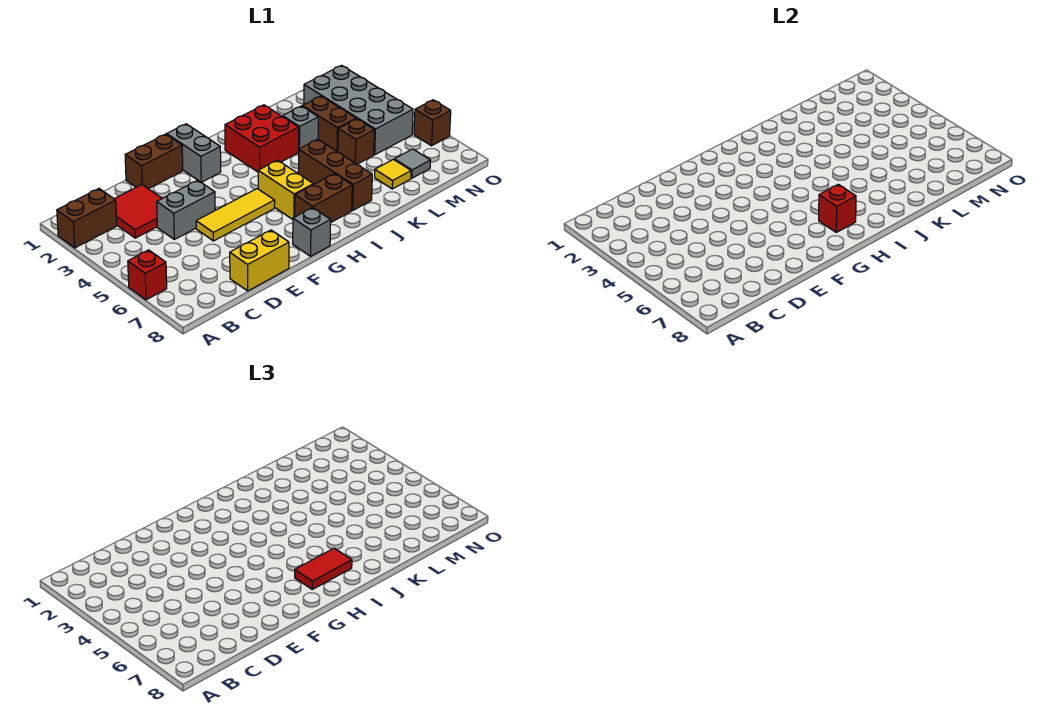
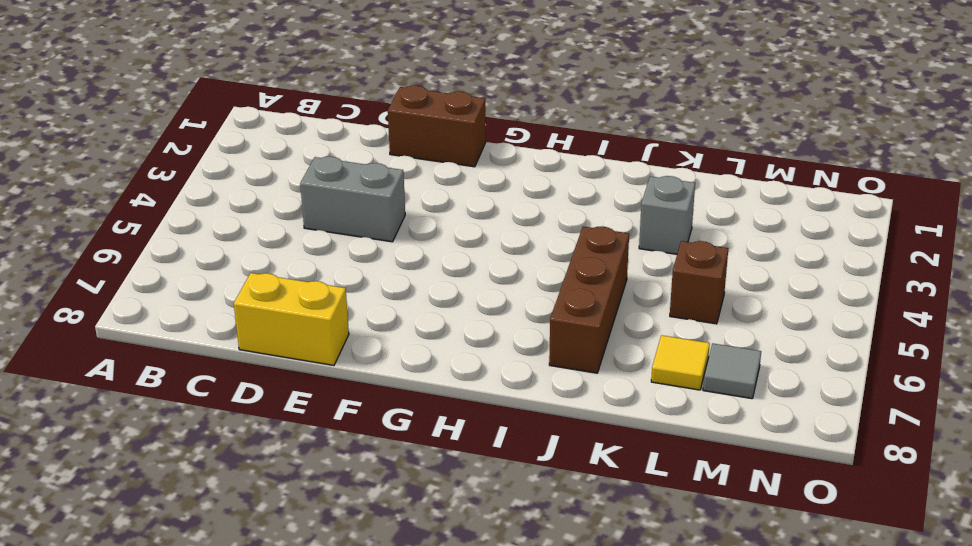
none -> brown brick A2:B2 level 1
none -> red brick A6 level 1
none -> red tile C2:D3 level 1

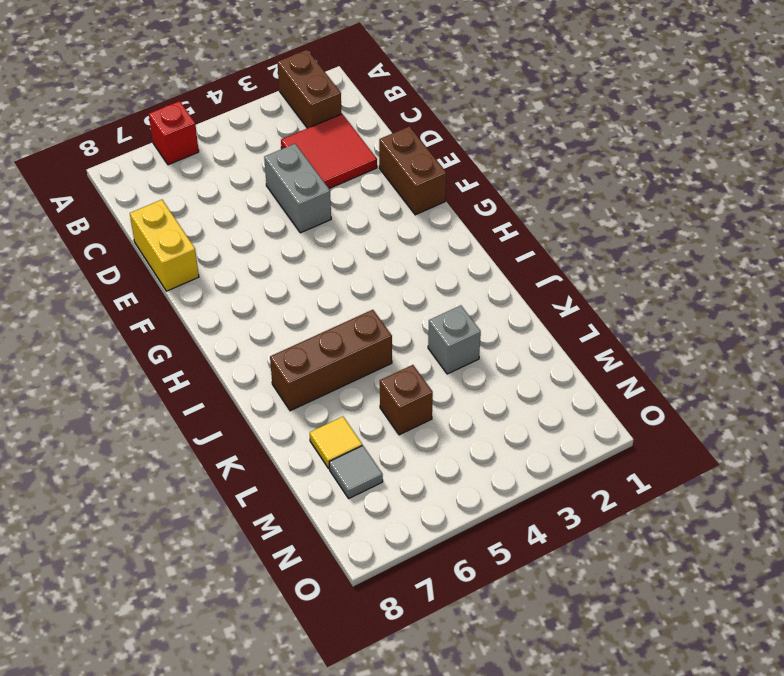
none -> yellow tile E5:G5 level 1
none -> grey brick G1:G2 level 1
none -> grey brick G8 level 1

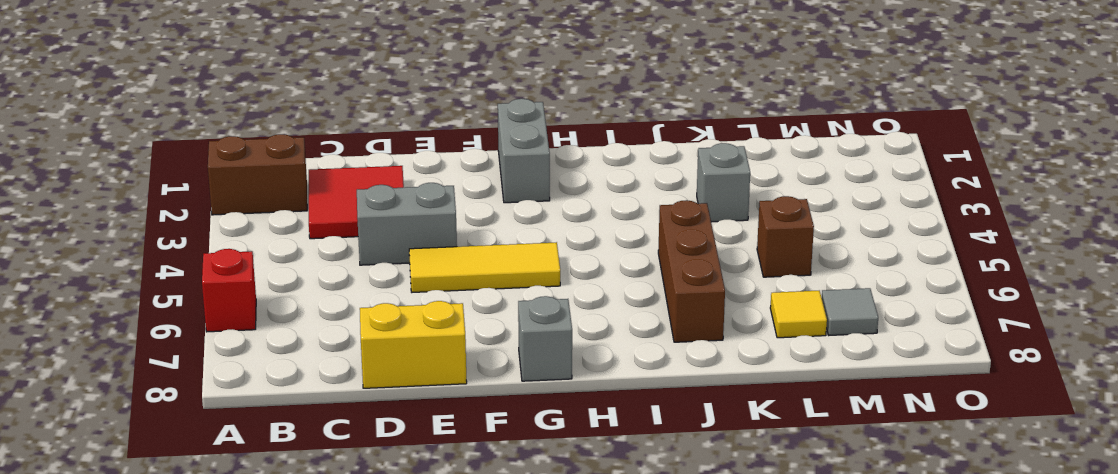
none -> brown brick E1:F1 level 1
none -> yellow brick H5:H6 level 1
none -> brown brick H7:I7 level 1

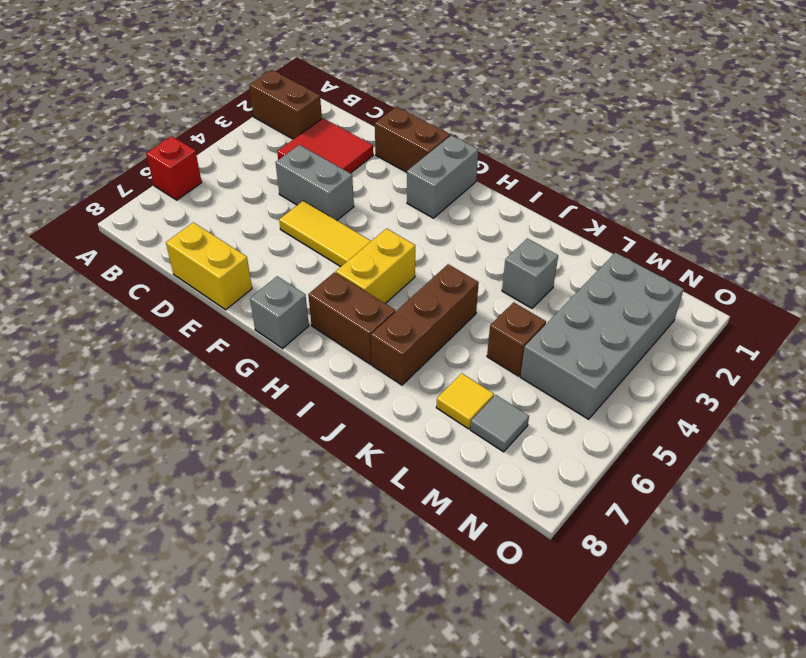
none -> red brick I2:J3 level 1
none -> brown brick L3:L4 level 1
none -> brown brick O6 level 1

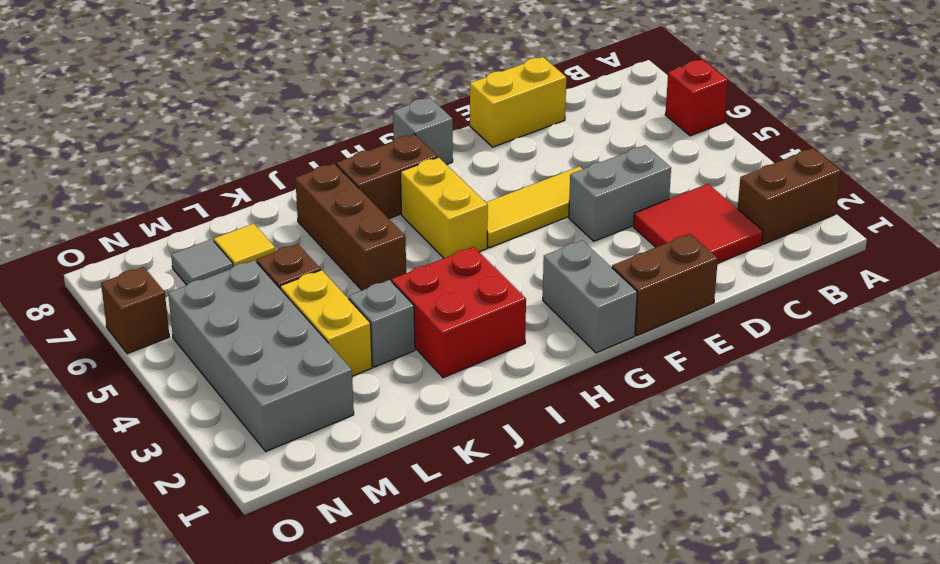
yellow brick L3:L4 level 1 -> brown brick L3:L4 level 1
none -> red brick H7 level 2
none -> red tile H7:I7 level 3

